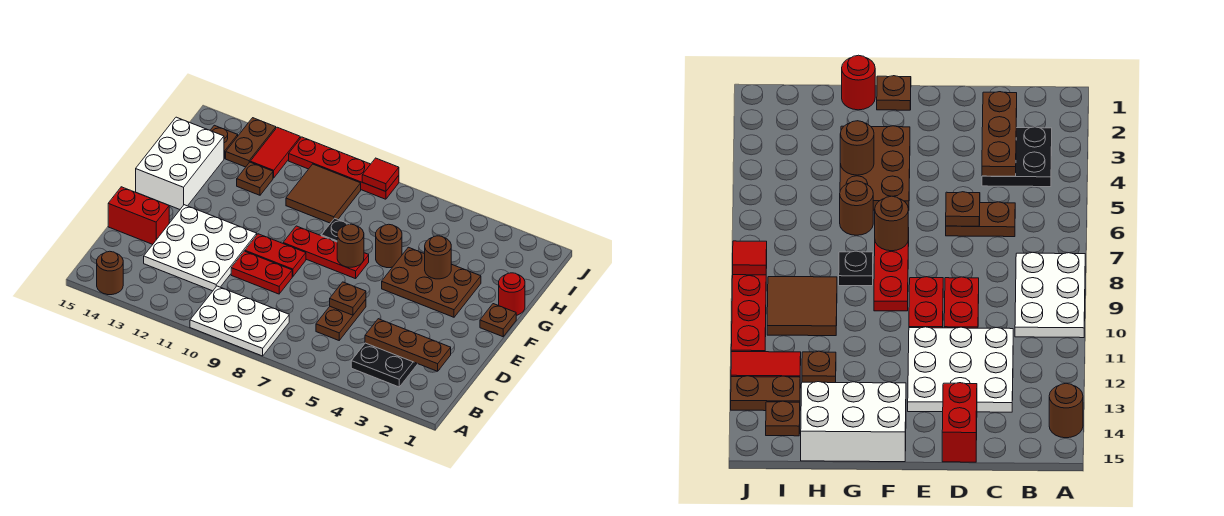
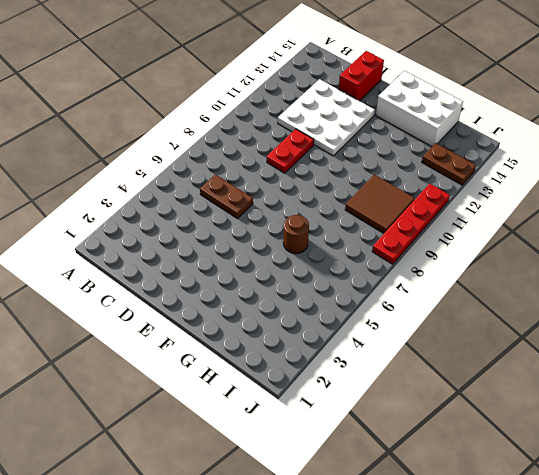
none -> white plate A8:B10 level 1
none -> brown round brick A14 level 1
none -> black plate B3:C4 level 1

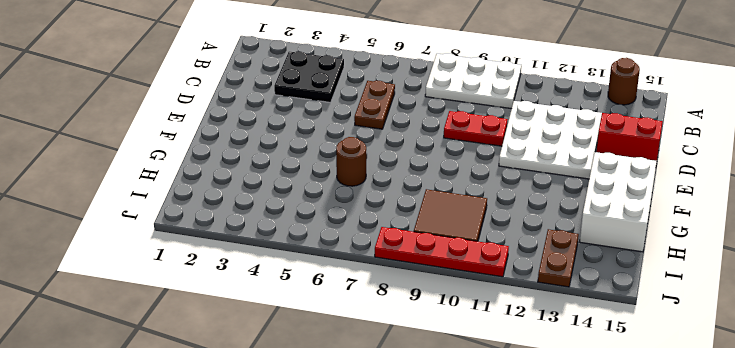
none -> red plate E9:E10 level 1
none -> brown plate F1 level 1
none -> brown plate F3:G5 level 1

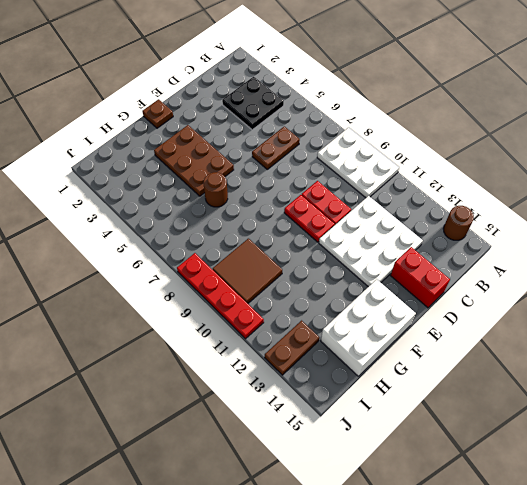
none -> red plate F7:F9 level 1
none -> red round brick G1 level 1
none -> black plate G8 level 1

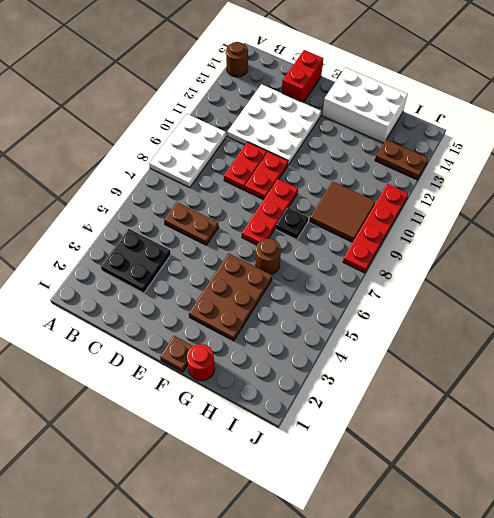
none -> brown plate H12 level 1
none -> red tile I12:J12 level 1
none -> brown plate I14 level 1

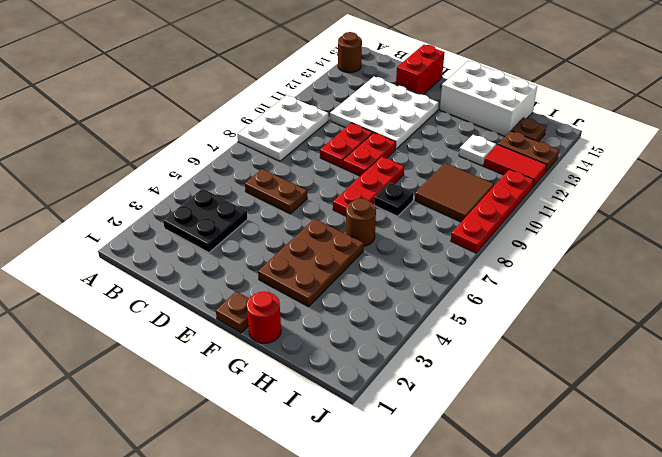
white plate H12 level 1 -> brown plate H12 level 1
none -> brown plate C2:C4 level 2
none -> brown plate D6 level 2
none -> brown round brick F7 level 2

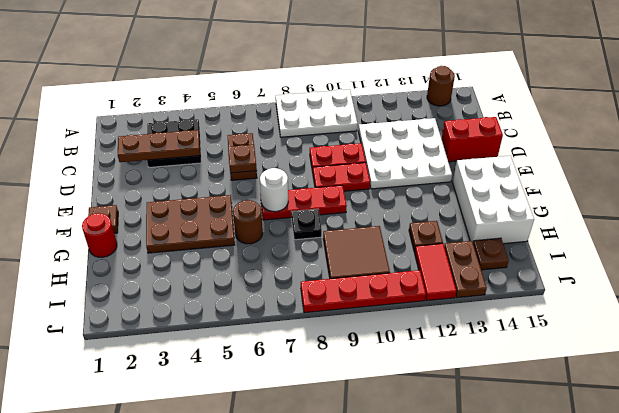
white round brick F7 level 2 -> brown round brick F7 level 2
none -> brown round brick G4 level 2
none -> red tile J8 level 2

